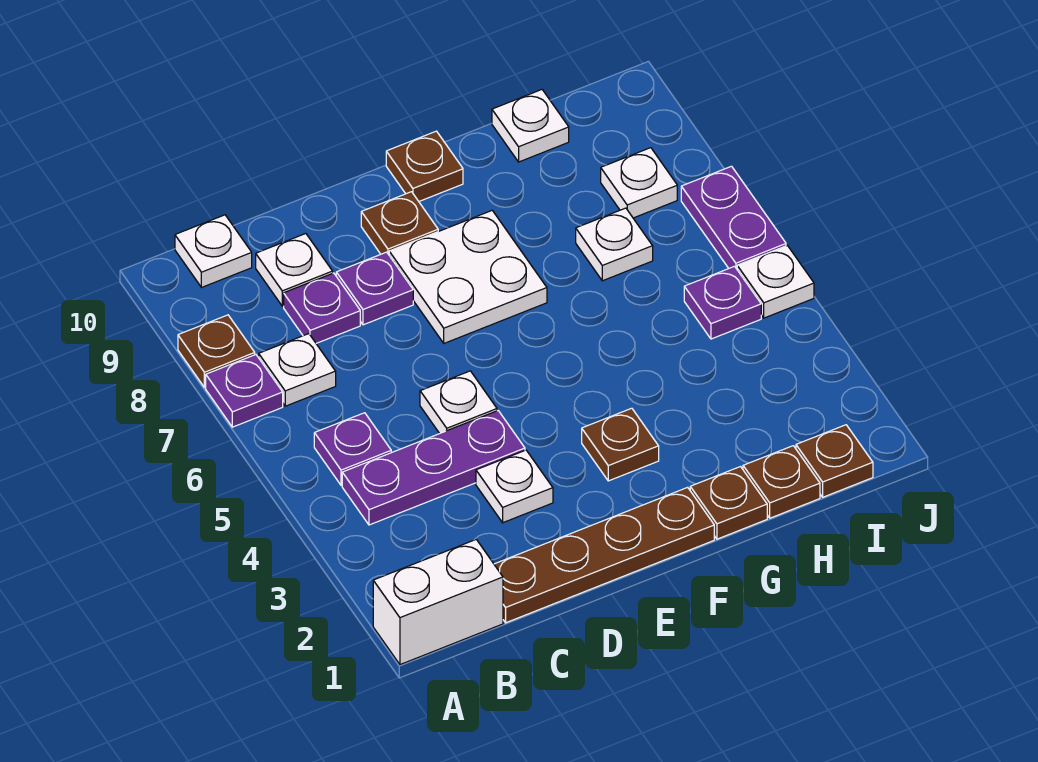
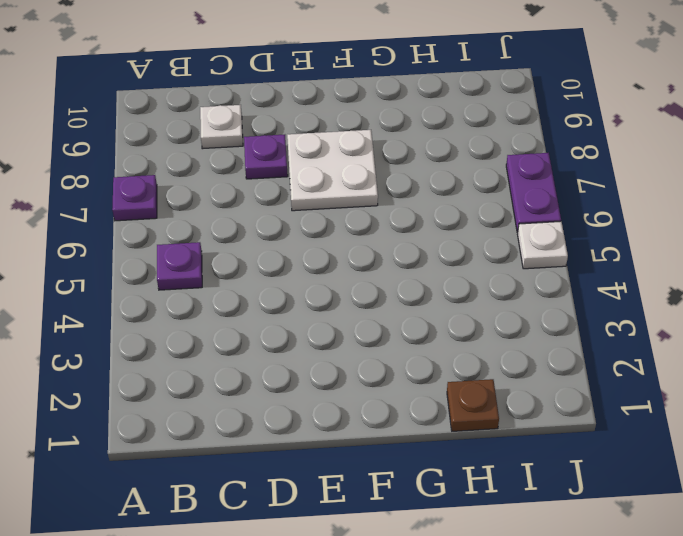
none -> white brick A1:B1 level 1
none -> brown plate A8 level 1
none -> purple plate B4:D4 level 1

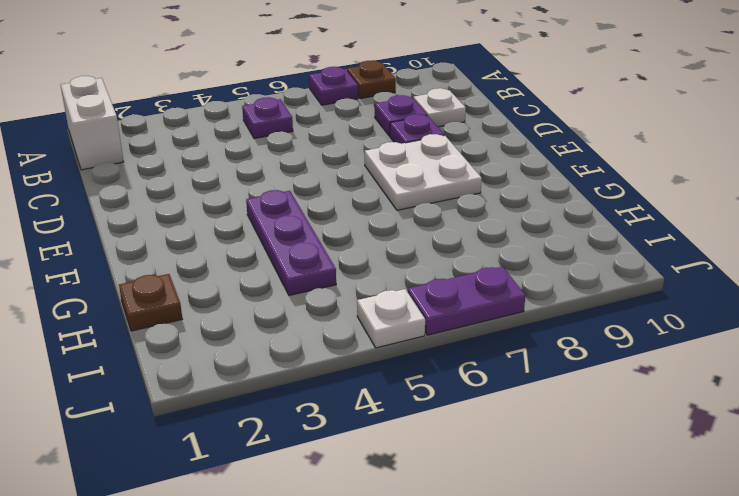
purple plate F4:H4 level 1 -> purple plate B4:D4 level 1
none -> white plate B7 level 1
none -> white plate B10 level 1
none -> brown plate C1:F1 level 1

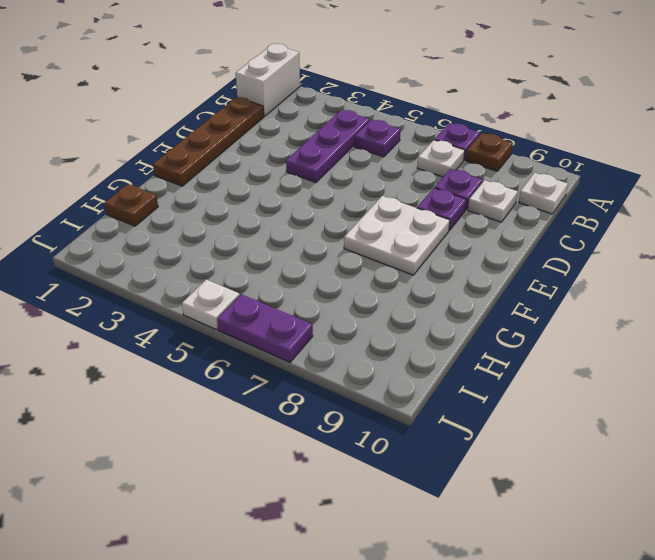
none -> white plate D3 level 1
none -> white plate D5 level 1
none -> brown plate E9 level 1

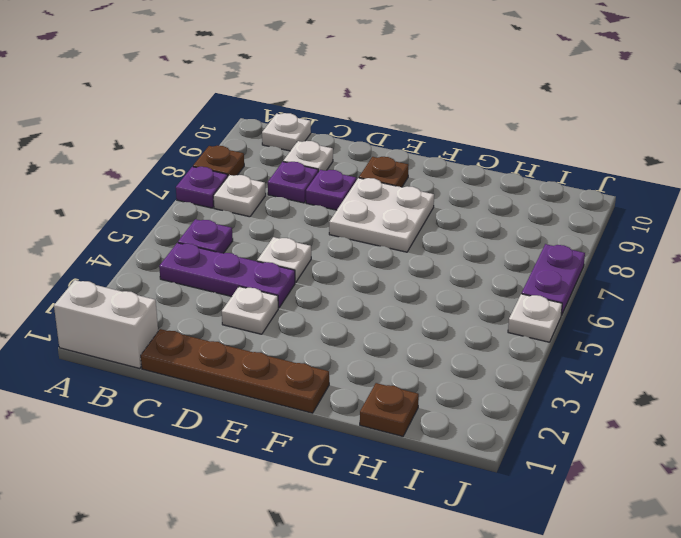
none -> brown plate F3 level 1
none -> brown plate F10 level 1
none -> brown plate G1 level 1

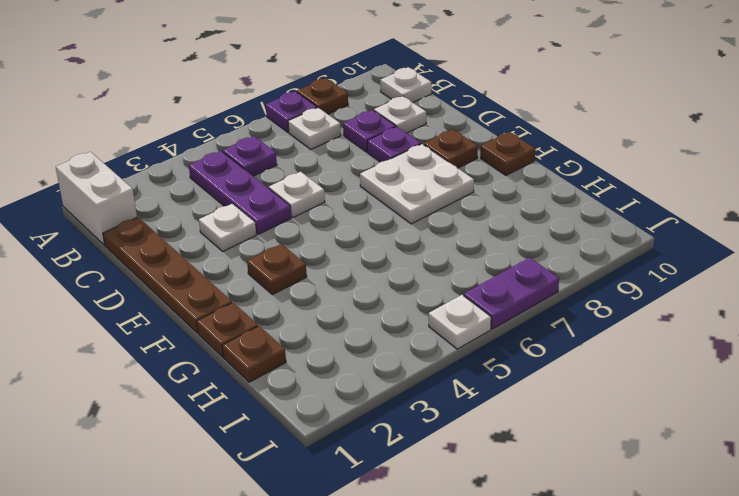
none -> white plate H7 level 1
none -> white plate H10 level 1
none -> brown plate I1 level 1

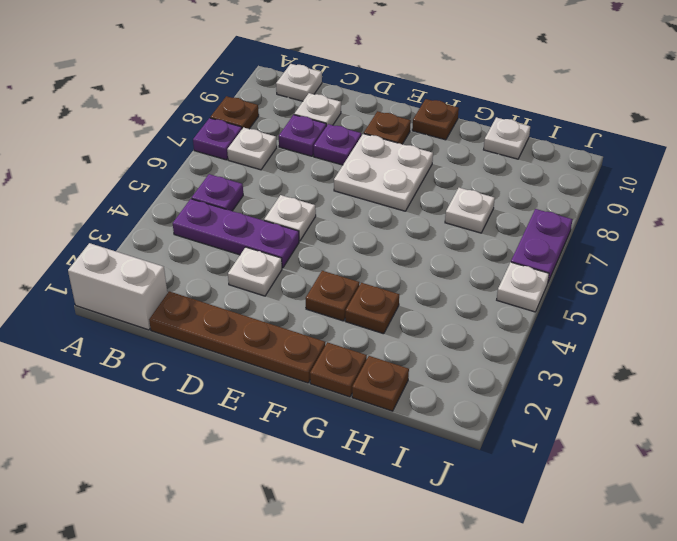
brown plate G3 level 1 -> brown plate I1 level 1
none -> purple plate I5 level 1
none -> white plate I8 level 1

